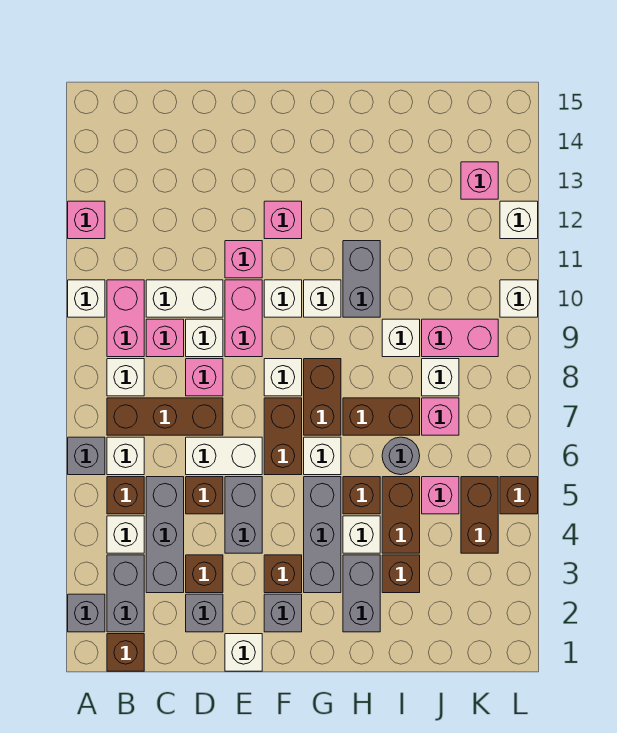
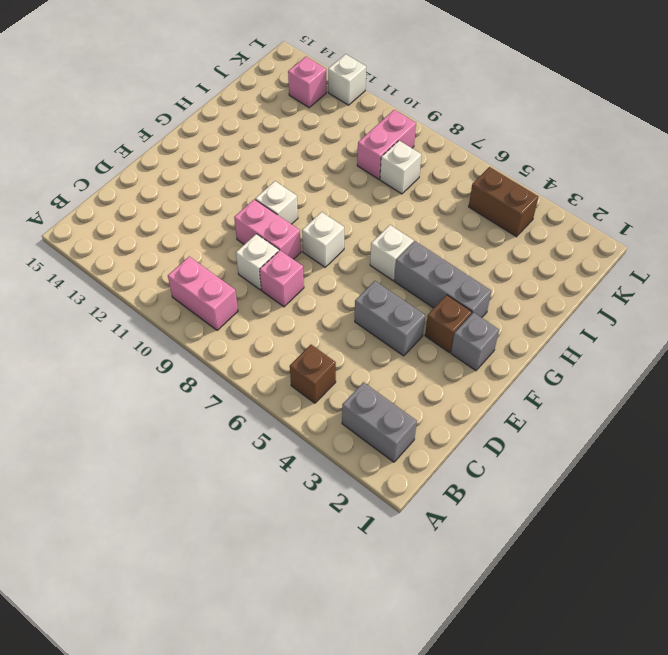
none -> grey brick A2 level 1
none -> grey brick A6 level 1
none -> white brick A10 level 1
none -> pink brick A12 level 1

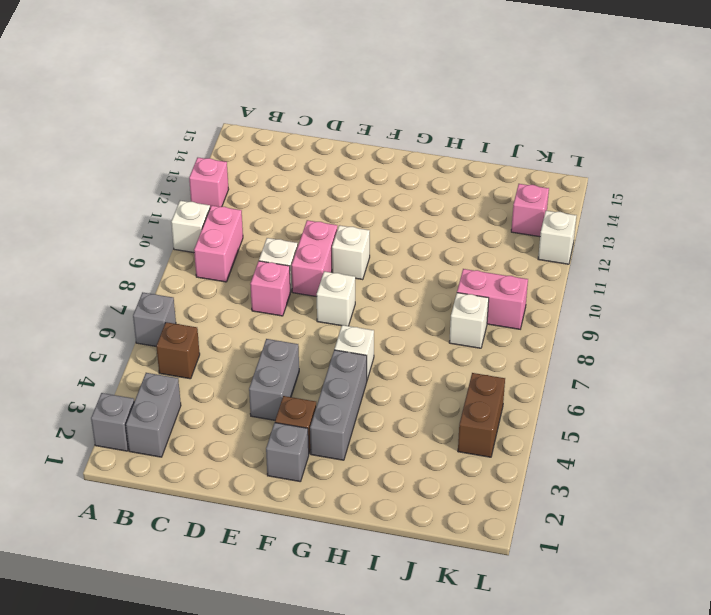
none -> brown brick B1 level 1
none -> white brick B4 level 1
none -> white brick B6 level 1
none -> brown brick B7:D7 level 1

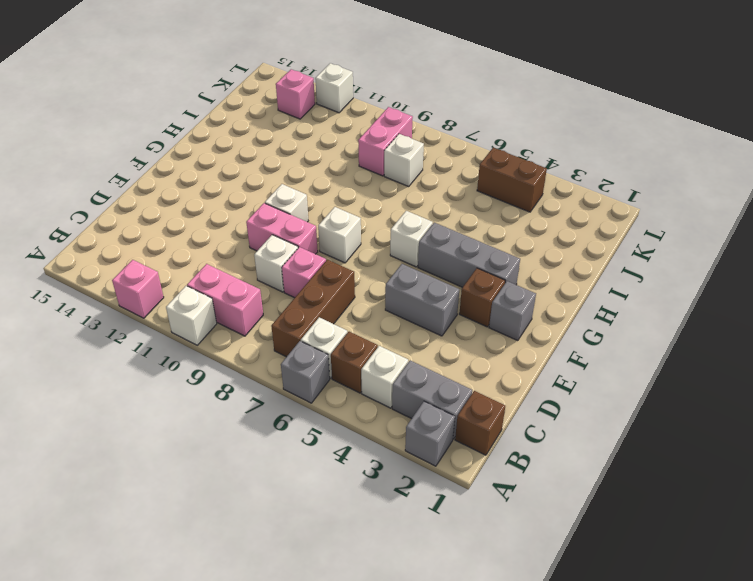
none -> white brick B8 level 1
none -> grey brick C3:C5 level 1
none -> pink brick C9 level 1
none -> white brick C10:D10 level 1

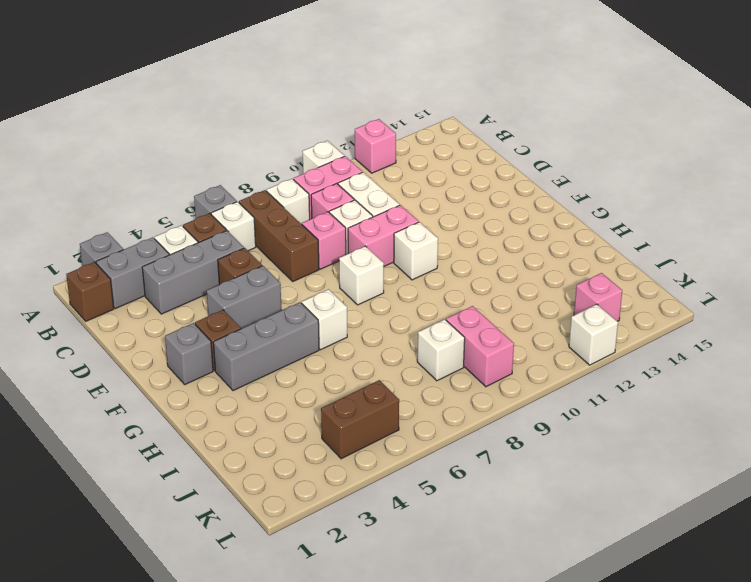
none -> grey brick D2 level 1
none -> brown brick D3 level 1
none -> white brick D6:E6 level 1
none -> white brick E1 level 1

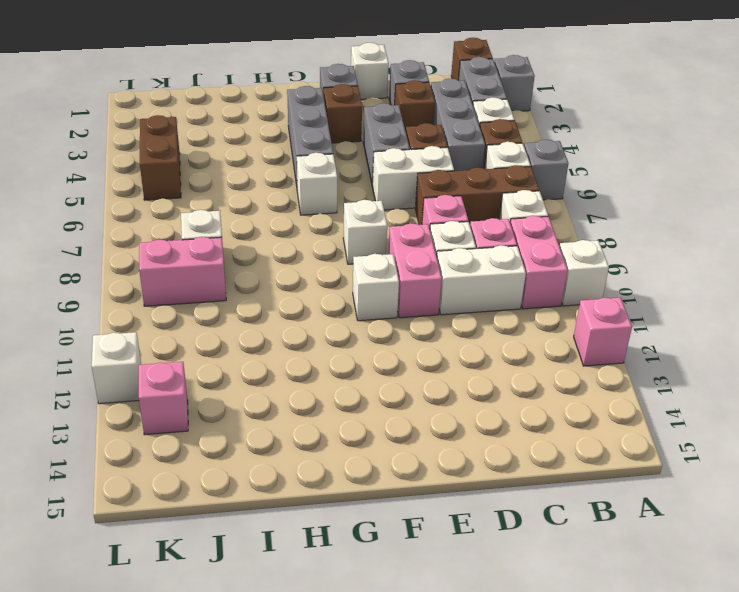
none -> pink brick E11 level 1
none -> brown brick F6:F7 level 1
none -> pink brick F12 level 1
none -> brown brick G7:G8 level 1

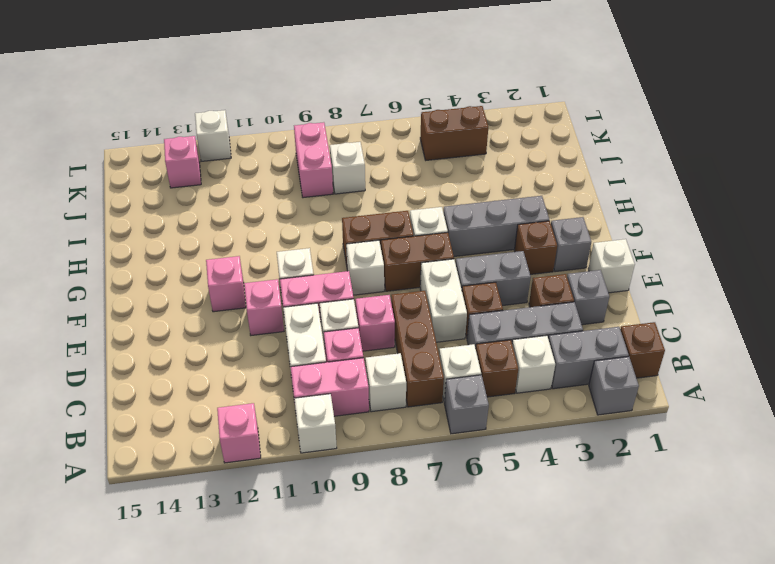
none -> white brick G10 level 1
none -> grey brick H2:H3 level 1
none -> white brick H4 level 1
none -> brown brick H5 level 1

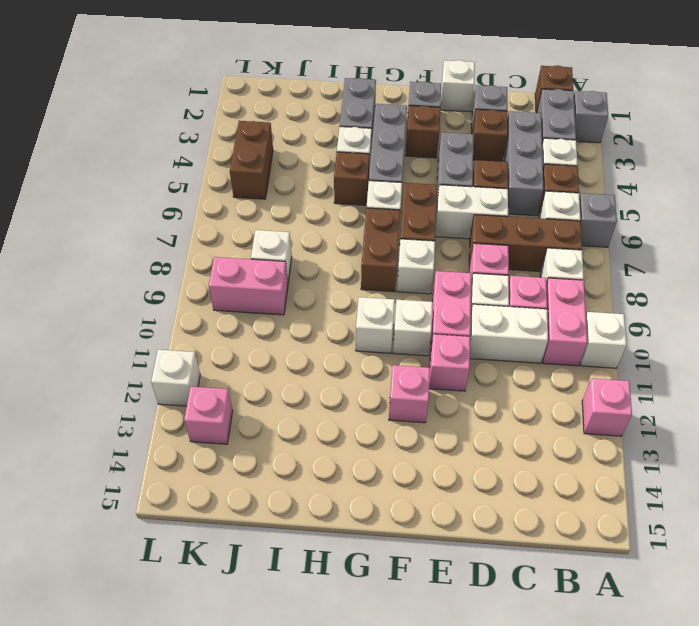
none -> brown brick H7:I7 level 1
none -> grey brick H10:H11 level 1
none -> brown brick I3 level 1
none -> brown brick I4:I5 level 1

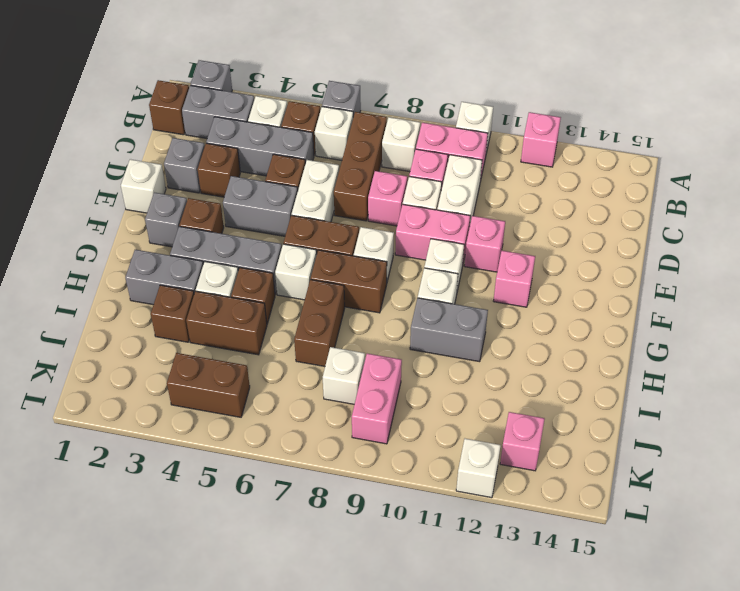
none -> grey round brick I6 level 1
none -> white brick I9 level 1
none -> pink brick J5 level 1
none -> pink brick J7 level 1

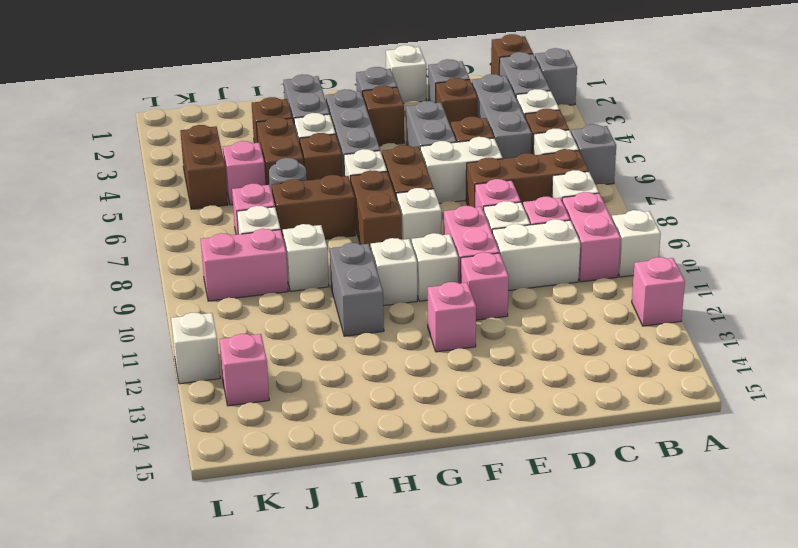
none -> brown brick L5 level 1
none -> white brick L10 level 1

